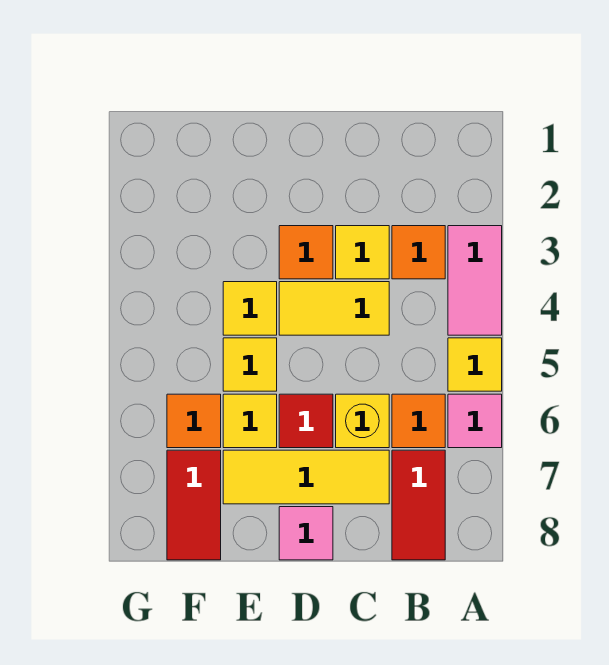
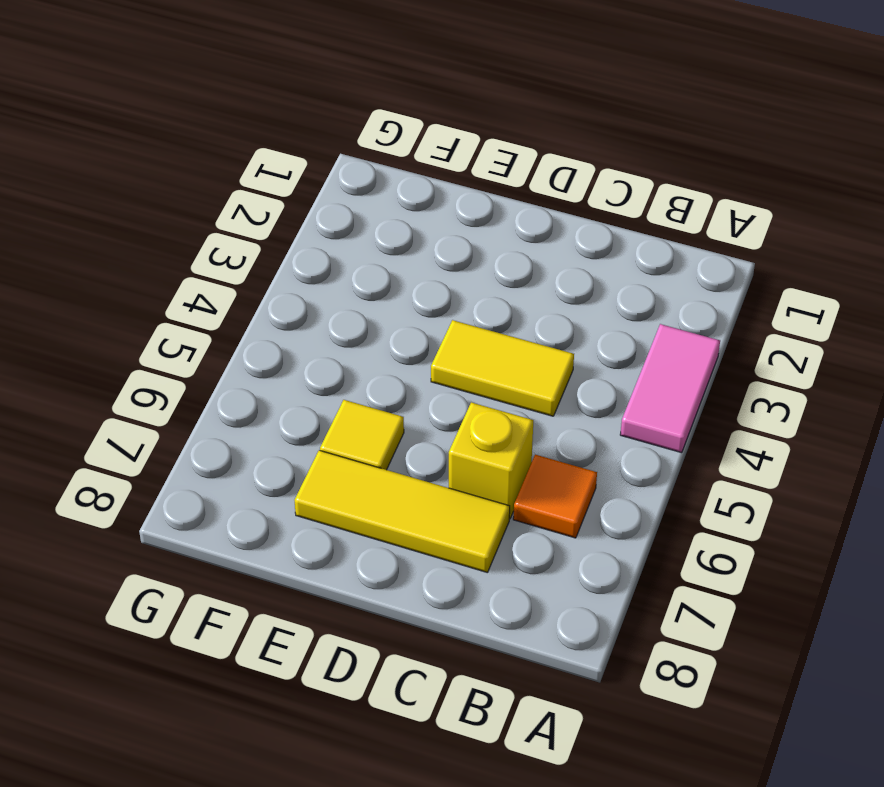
none -> yellow tile A5 level 1
none -> pink tile A6 level 1
none -> orange tile B3 level 1

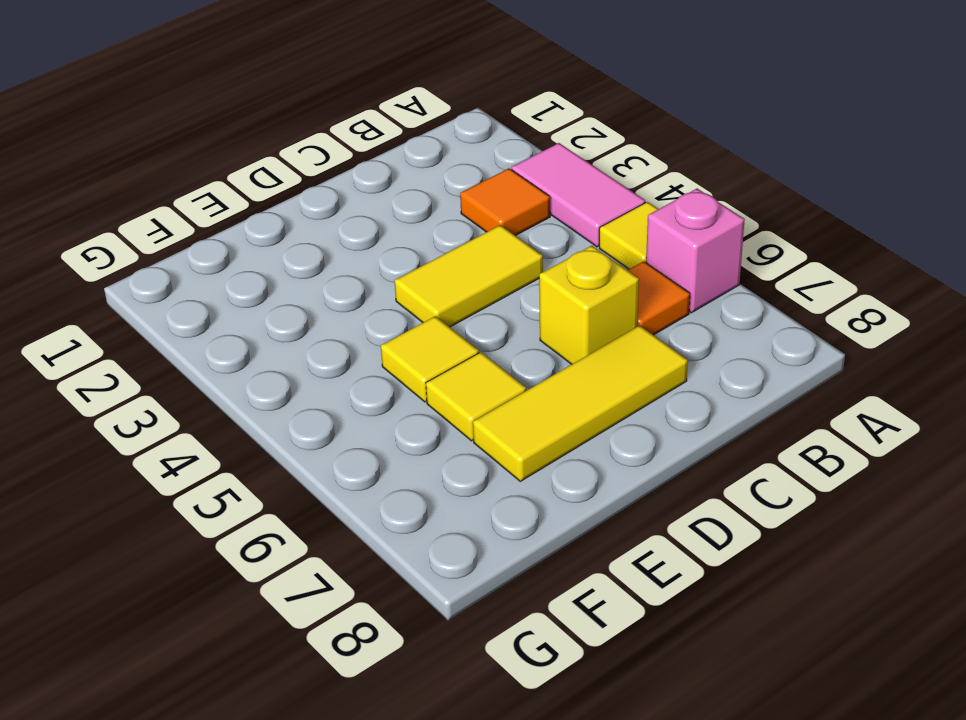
pink brick A6 level 1 -> pink tile A6 level 1
none -> red tile B7:B8 level 1
none -> yellow tile C3 level 1
none -> orange tile D3 level 1

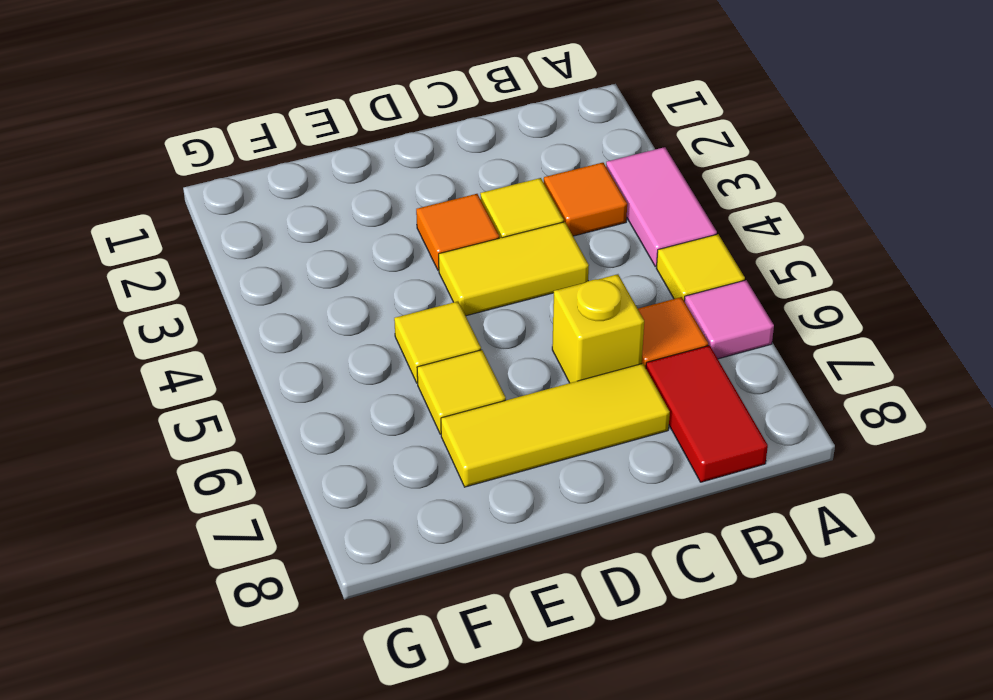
none -> red tile D6 level 1
none -> pink tile D8 level 1
none -> yellow tile E4 level 1

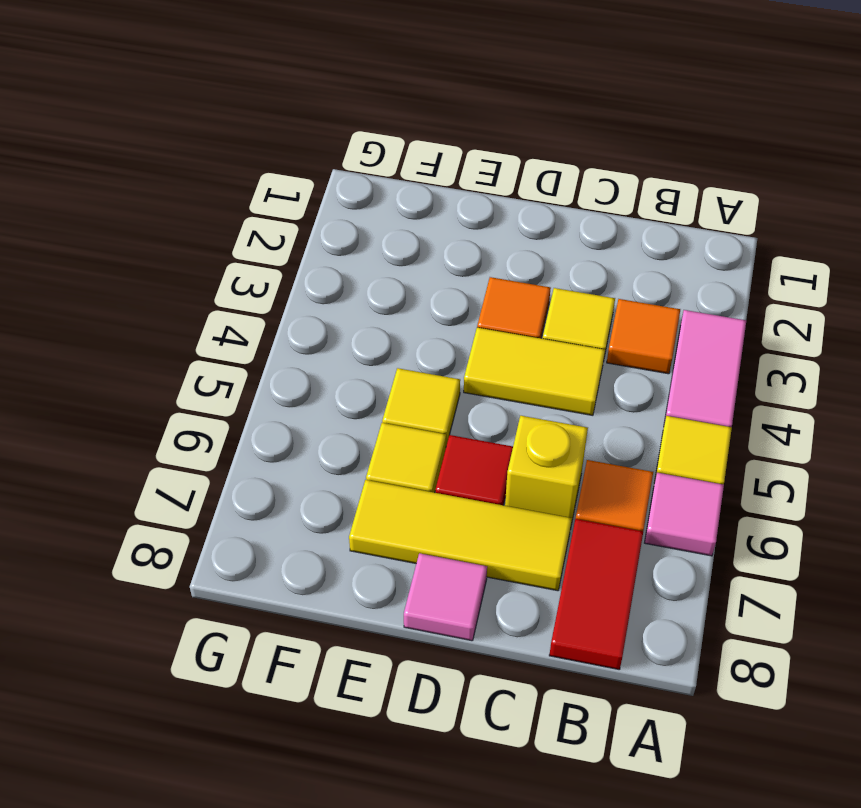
none -> yellow tile E4 level 1
none -> orange tile F6 level 1
none -> red tile F7:F8 level 1

